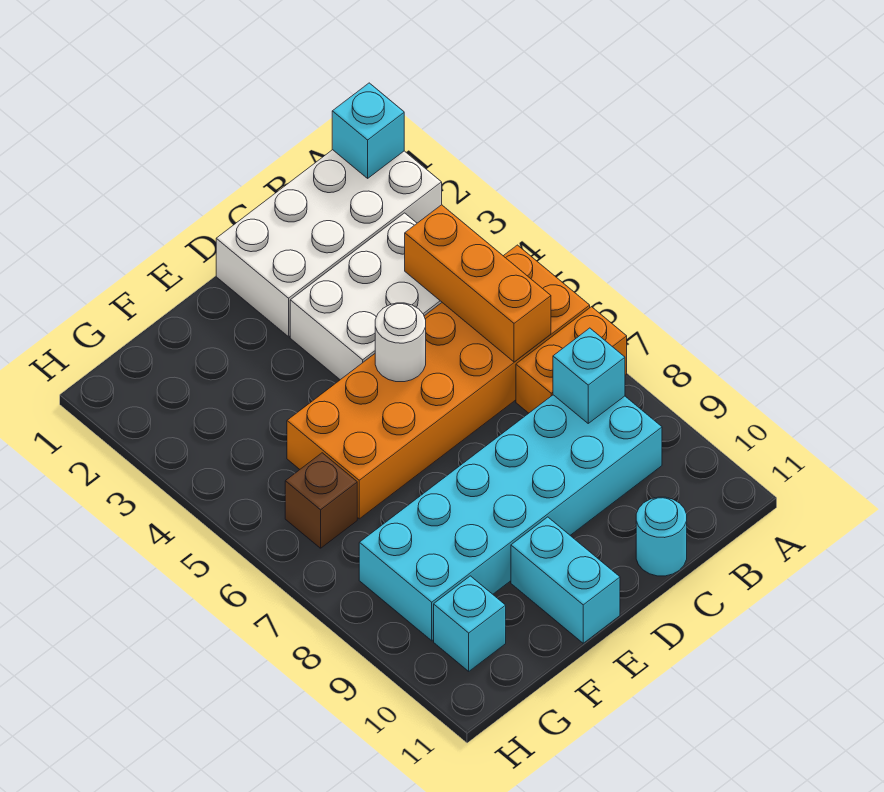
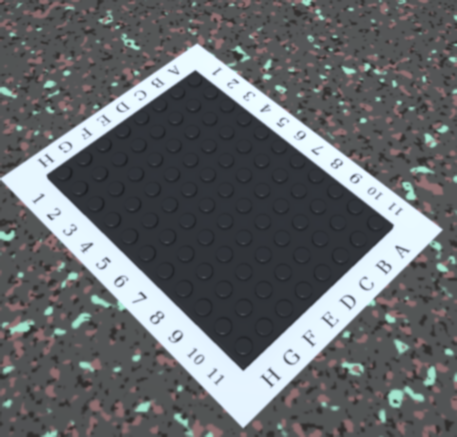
none -> white brick A1:D2 level 1
none -> orange brick A5:F6 level 1
none -> orange brick A7:B7 level 1

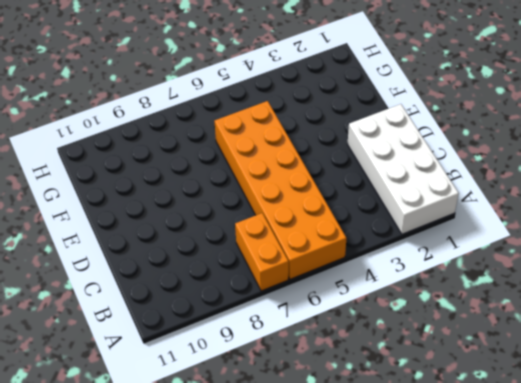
none -> white brick B3:D4 level 1
none -> cyan brick B8:G9 level 1
none -> cyan round brick C11 level 1

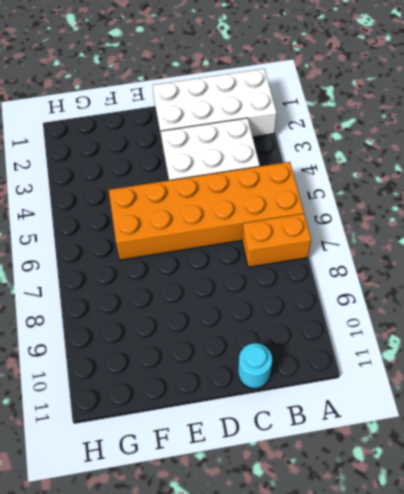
none -> cyan brick B8:G9 level 1
none -> cyan brick E10:E11 level 1
none -> brown brick G6 level 1

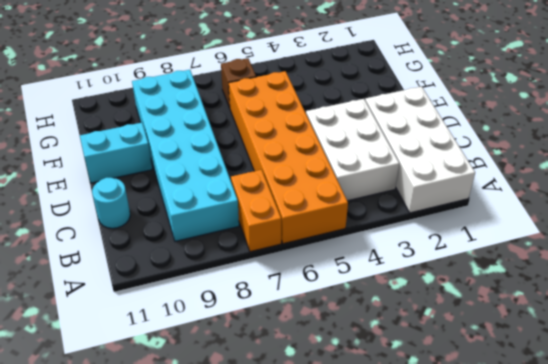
none -> cyan brick G10 level 1
none -> cyan brick A1 level 2
none -> orange brick B4:B6 level 2

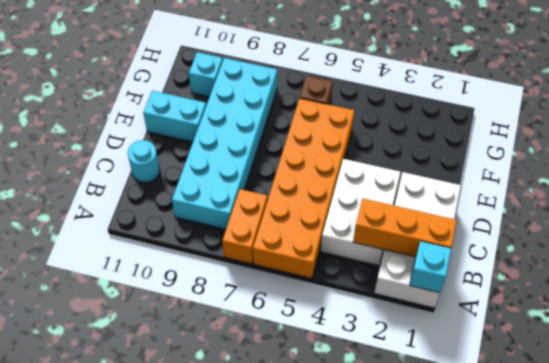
orange brick B1:B3 level 2 -> orange brick B4:B6 level 2
none -> cyan brick B8 level 2
none -> white round brick D5 level 2

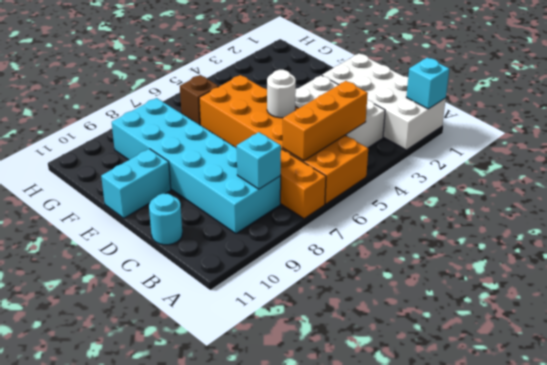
none -> cyan brick G10 level 1

